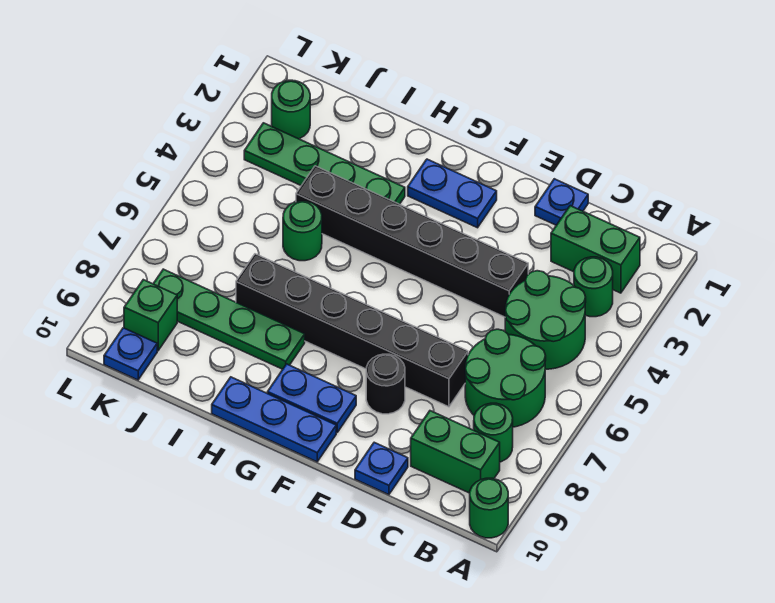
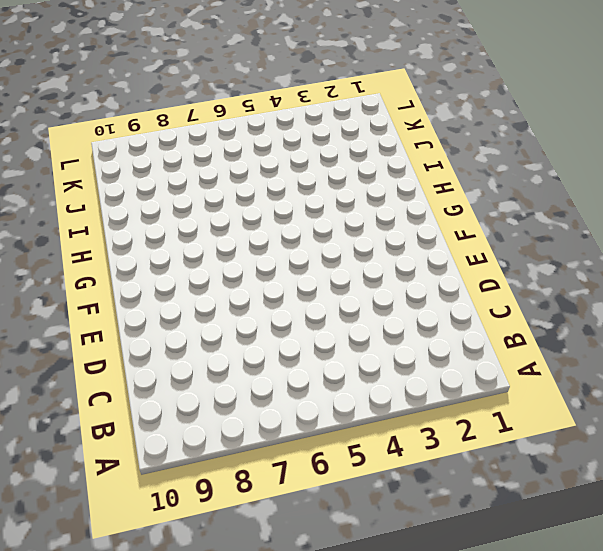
none -> green round brick A10 level 1
none -> green brick B2:C2 level 1
none -> green round brick B3 level 1

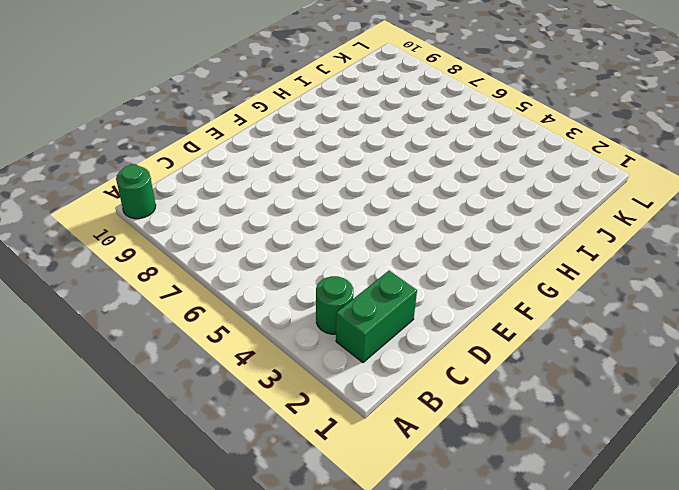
none -> green round brick B4:C5 level 1
none -> green round brick B6:C7 level 1
none -> green round brick B8 level 1

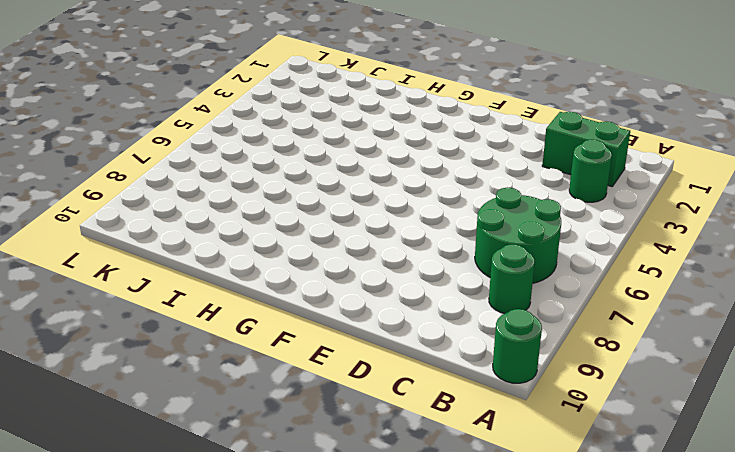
none -> green round brick B4:C5 level 1
none -> green brick B9:C9 level 1
none -> blue plate D1 level 1

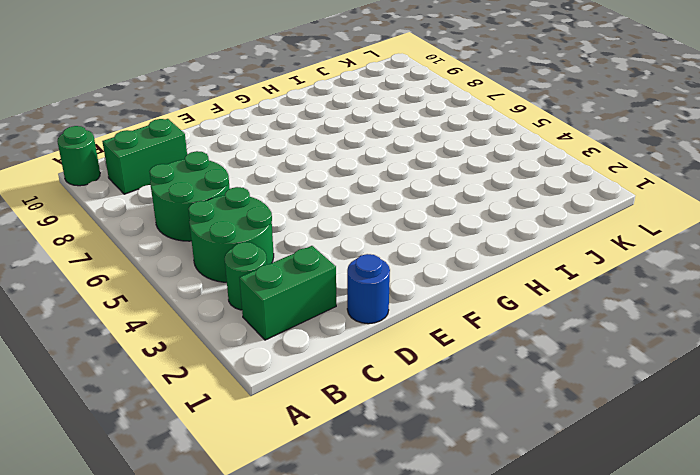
blue round brick D1 level 1 -> blue plate D1 level 1
none -> green round brick B8 level 1
none -> black brick D4:I4 level 1
none -> black brick D7:I7 level 1

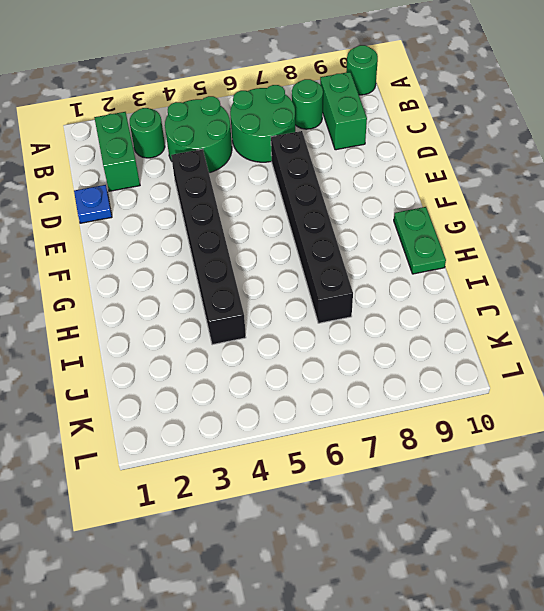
green plate G10:H10 level 1 -> blue plate F10:H10 level 1
none -> blue plate D10 level 1
none -> black round brick E8 level 1
none -> blue plate F2:G2 level 1

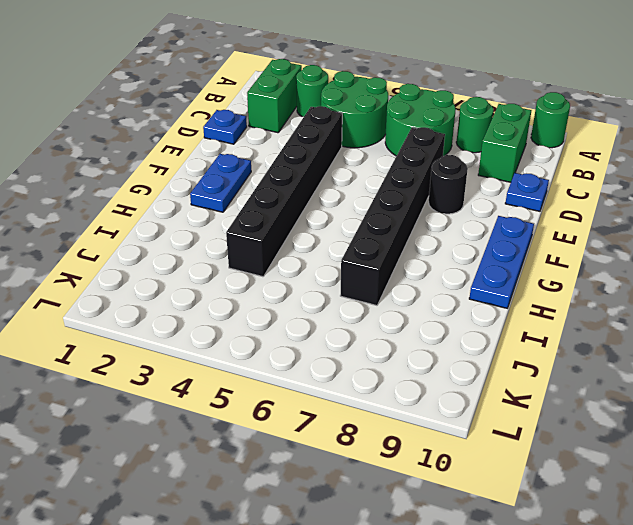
none -> blue plate F9:G9 level 1
none -> green plate H3:K3 level 1
none -> green plate H8:K8 level 1

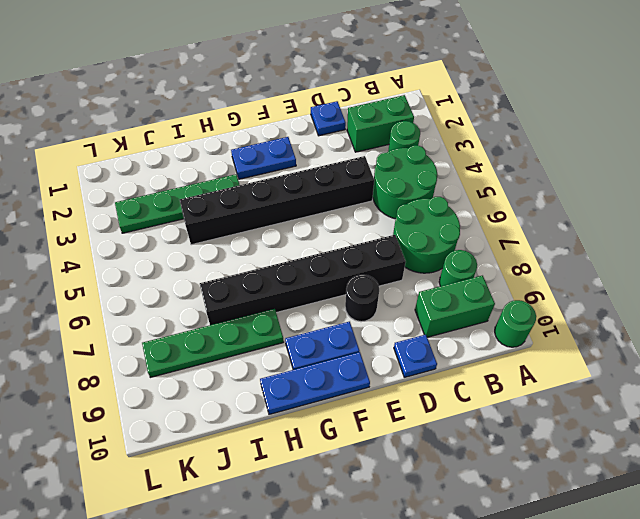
none -> green round brick I5 level 1
none -> green round brick K2 level 1
none -> green brick K9 level 1

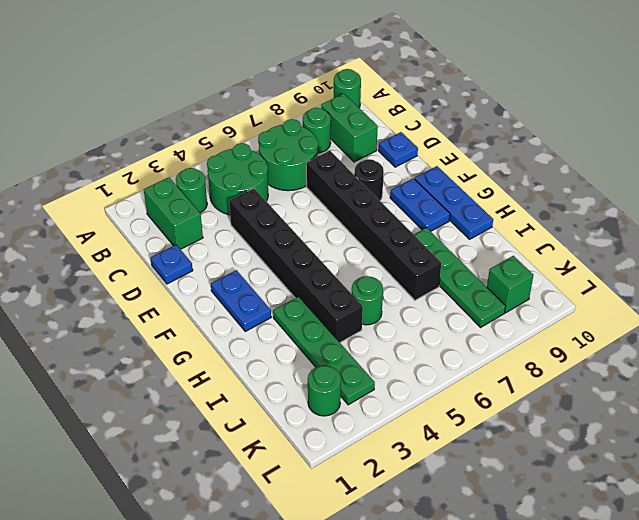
none -> blue plate K10 level 1

